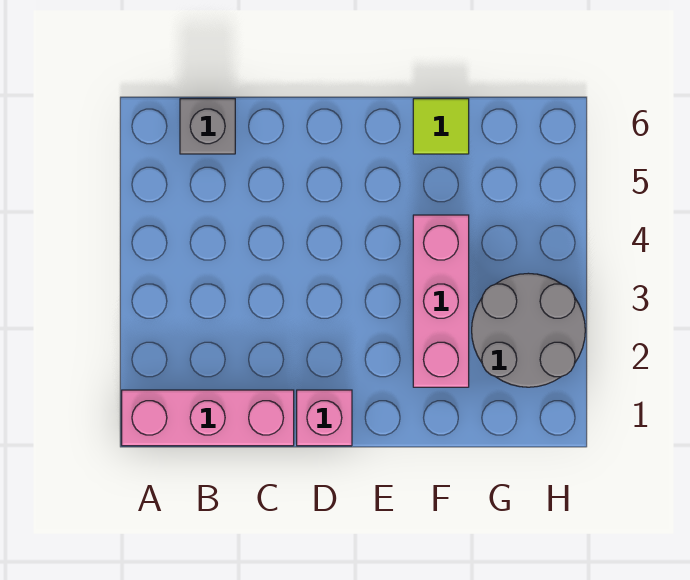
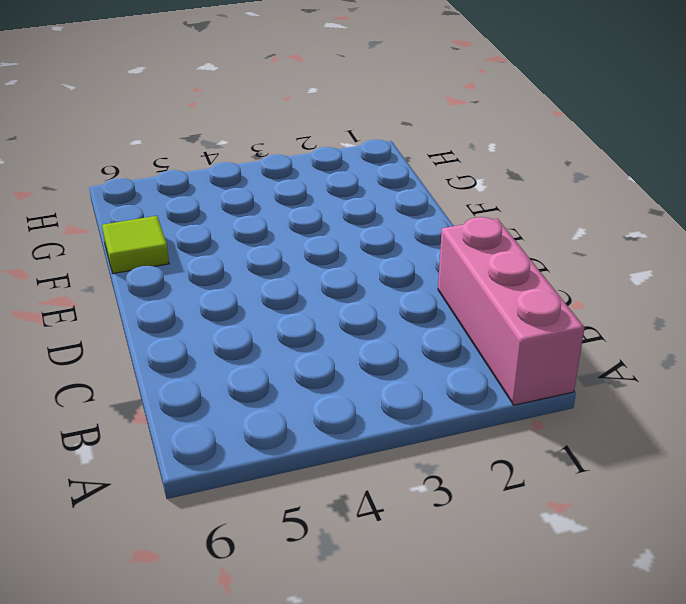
none -> grey brick B6 level 1
none -> pink brick D1 level 1

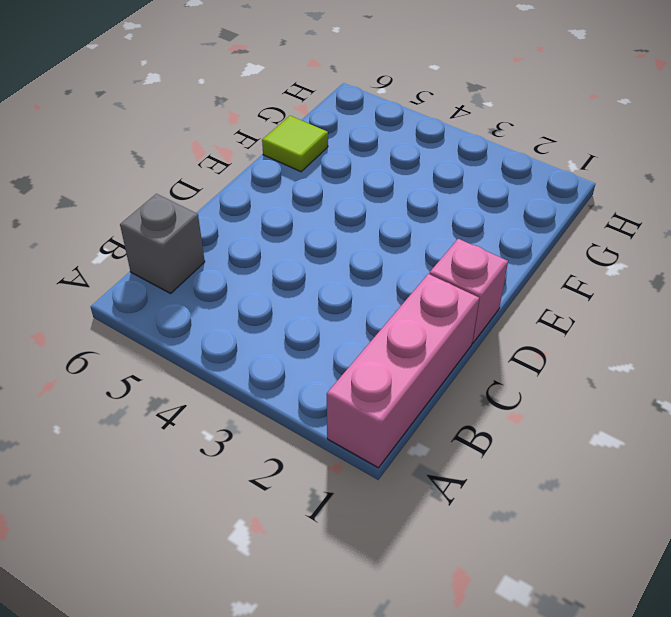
none -> pink brick F2:F4 level 1
none -> grey round brick G2:H3 level 1

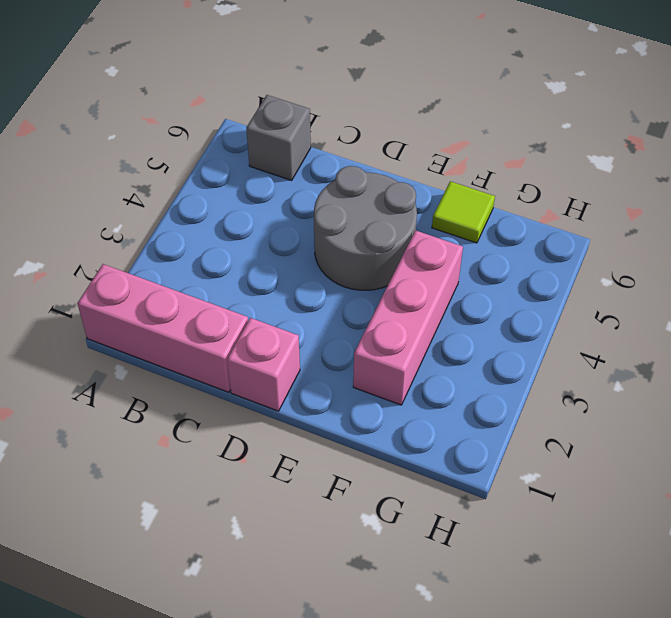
grey round brick D4:E5 level 1 -> grey round brick G2:H3 level 1

